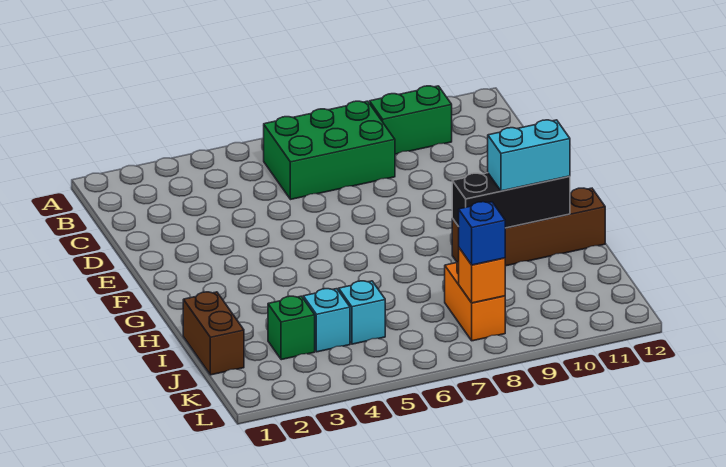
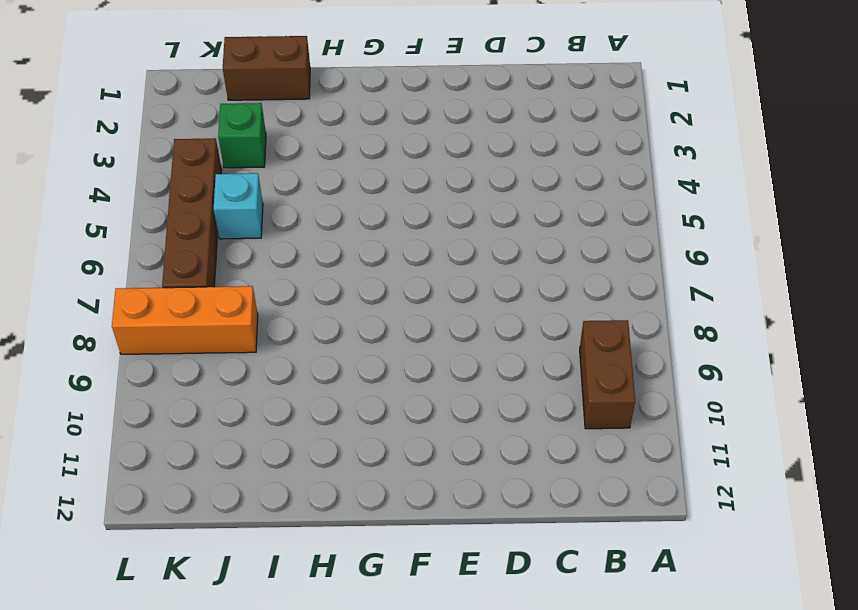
brown brick B9:B10 level 1 -> green brick B9:B10 level 1
orange brick J8:L8 level 1 -> orange brick J8:K8 level 1
brown brick K4:K7 level 1 -> brown brick H9:H12 level 1
none -> green brick B6:C8 level 1
none -> cyan brick J4 level 1
none -> black brick H9:H11 level 2

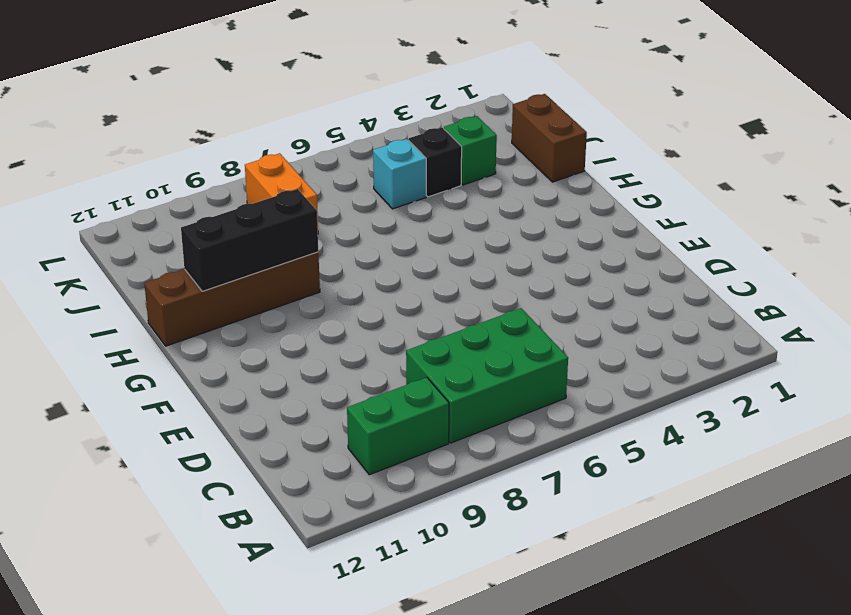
black brick J4 level 1 -> cyan brick J4 level 1
none -> orange brick K8 level 2
none -> cyan brick H10:H11 level 3
none -> blue brick K8 level 3

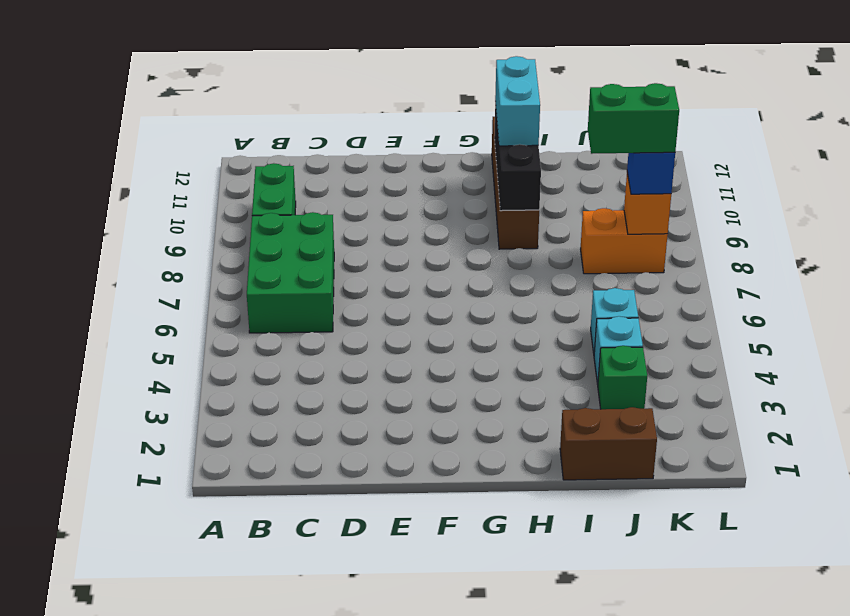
green brick J8:K8 level 4 -> none

